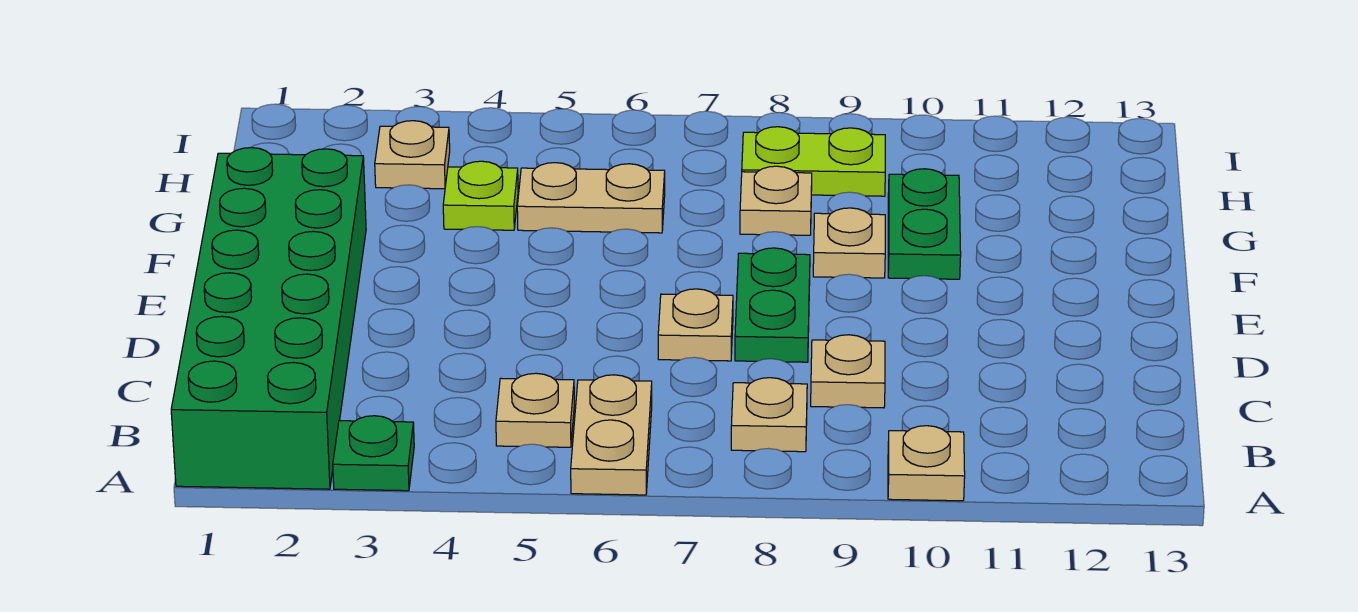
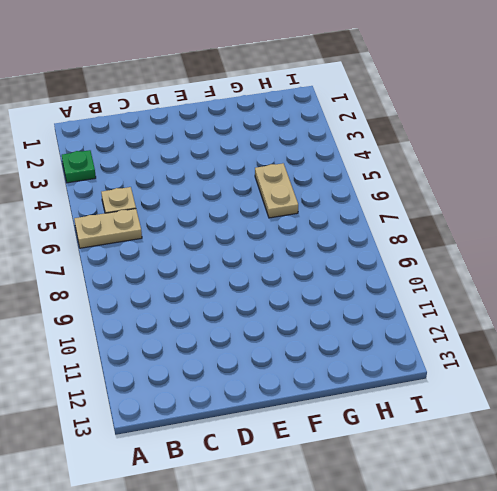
none -> green brick A1:F2 level 1
none -> tan plate A10 level 1
none -> tan plate B8 level 1

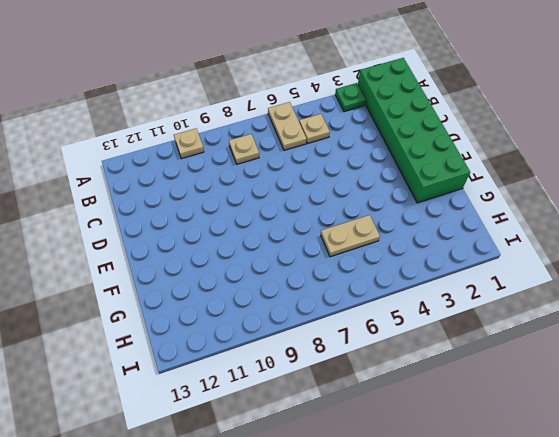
none -> tan plate C9 level 1
none -> tan plate D7 level 1
none -> green plate D8:E8 level 1

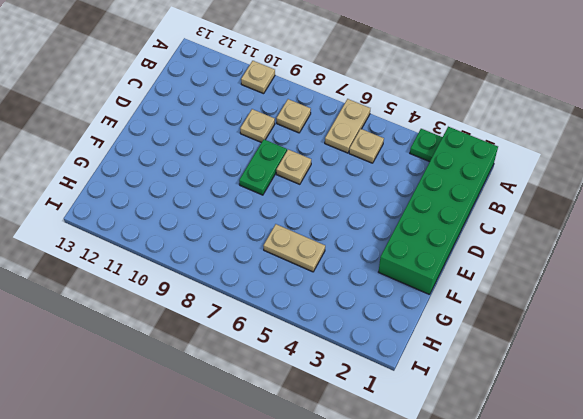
none -> tan plate F9 level 1
none -> green plate F10:G10 level 1
none -> lime plate G4 level 1

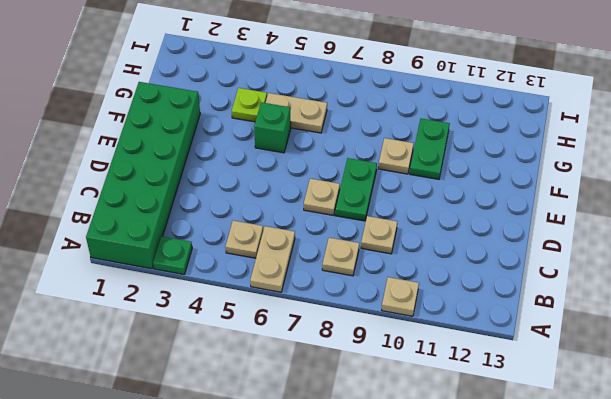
green brick F5 level 1 -> none
none -> tan plate G8 level 1
none -> tan plate H3 level 1
none -> lime plate H8:H9 level 1

